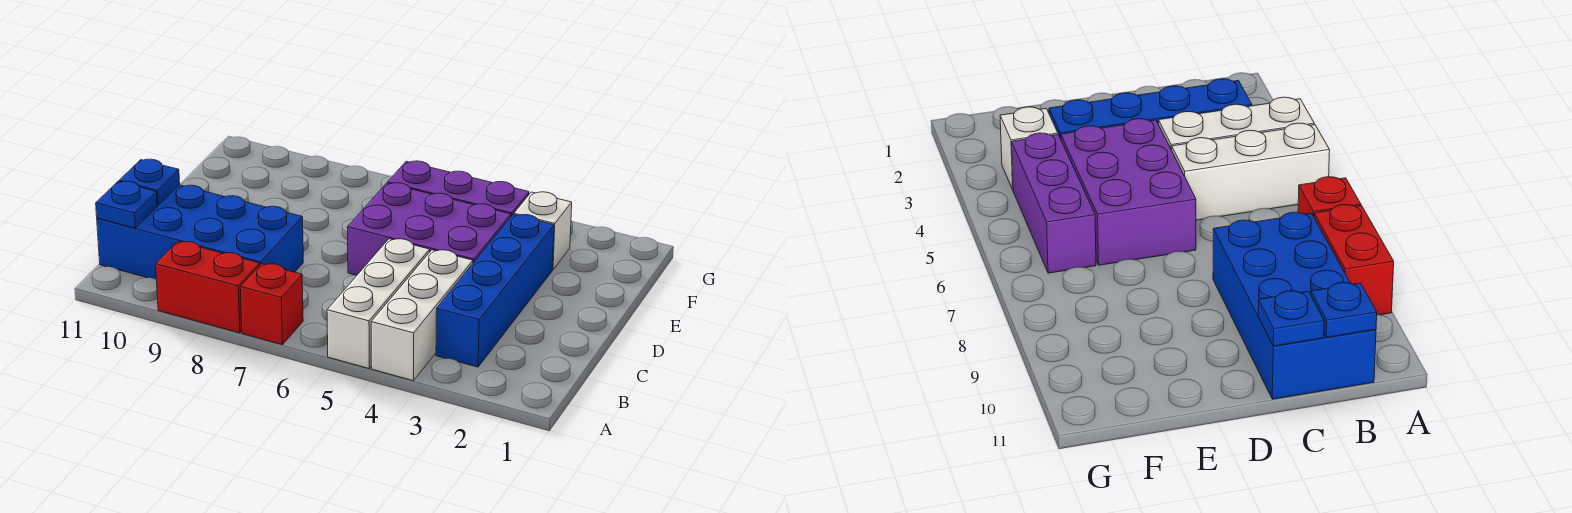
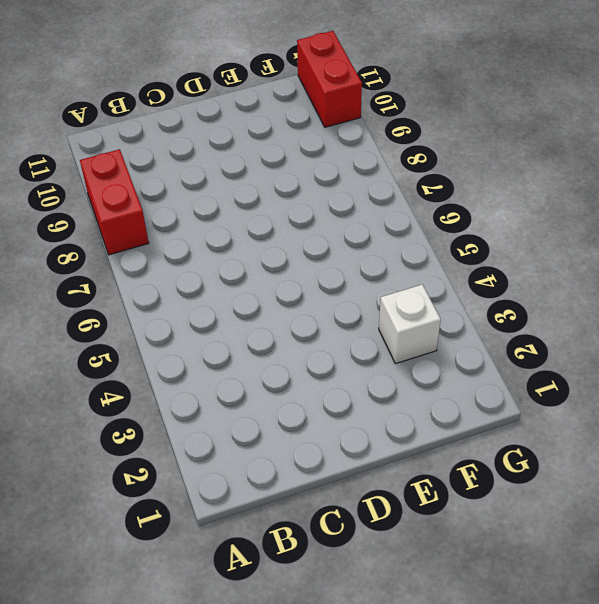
red brick G10:G11 level 1 -> none
none -> white brick A4:C4 level 1
none -> white brick A5:C5 level 1

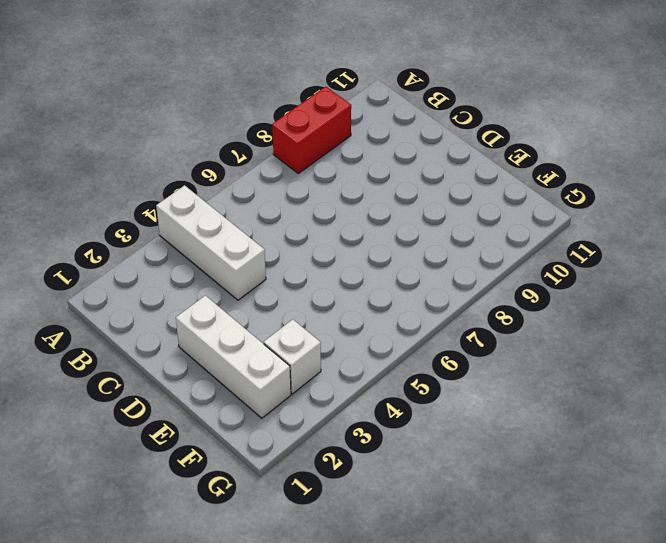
white brick D2:F2 level 1 -> white brick A5:C5 level 1
none -> red brick A7 level 1
none -> blue brick B3:E3 level 1

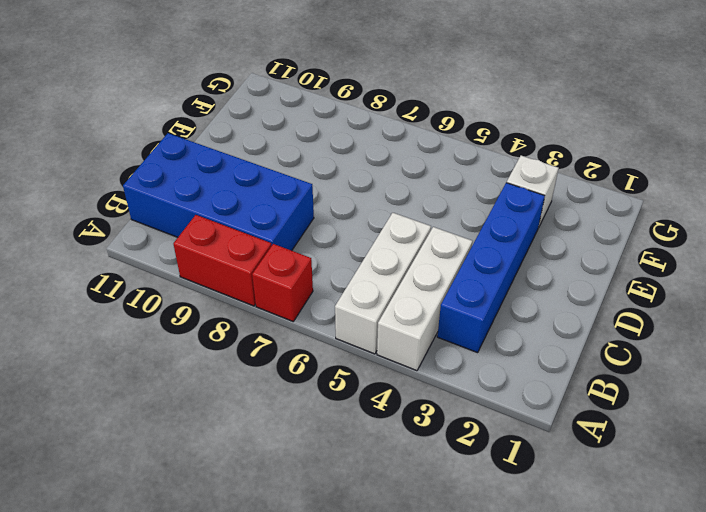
none -> purple brick D4:E6 level 1
none -> purple brick F4:F6 level 1

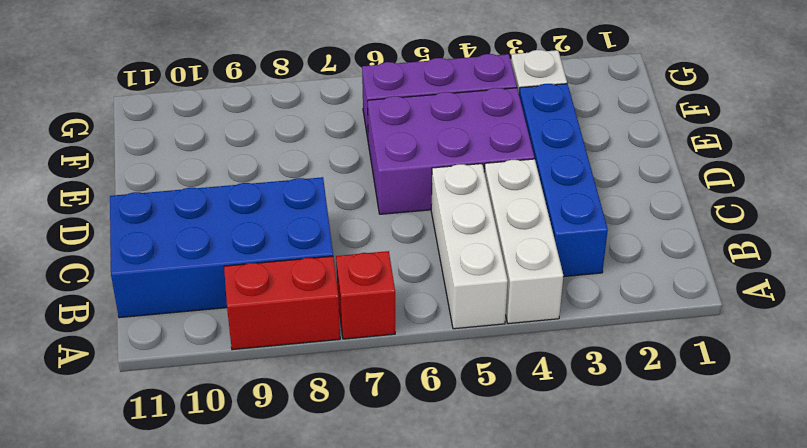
none -> blue plate B11 level 2
none -> blue plate C11 level 2

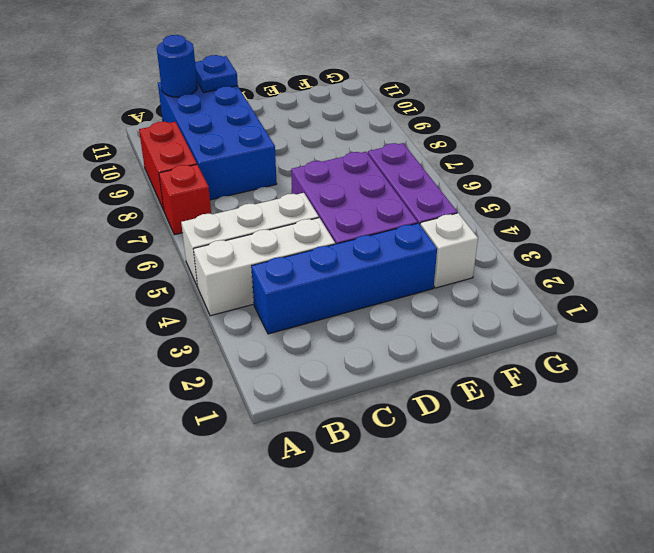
blue round brick B11 level 2 -> blue plate B11 level 2

